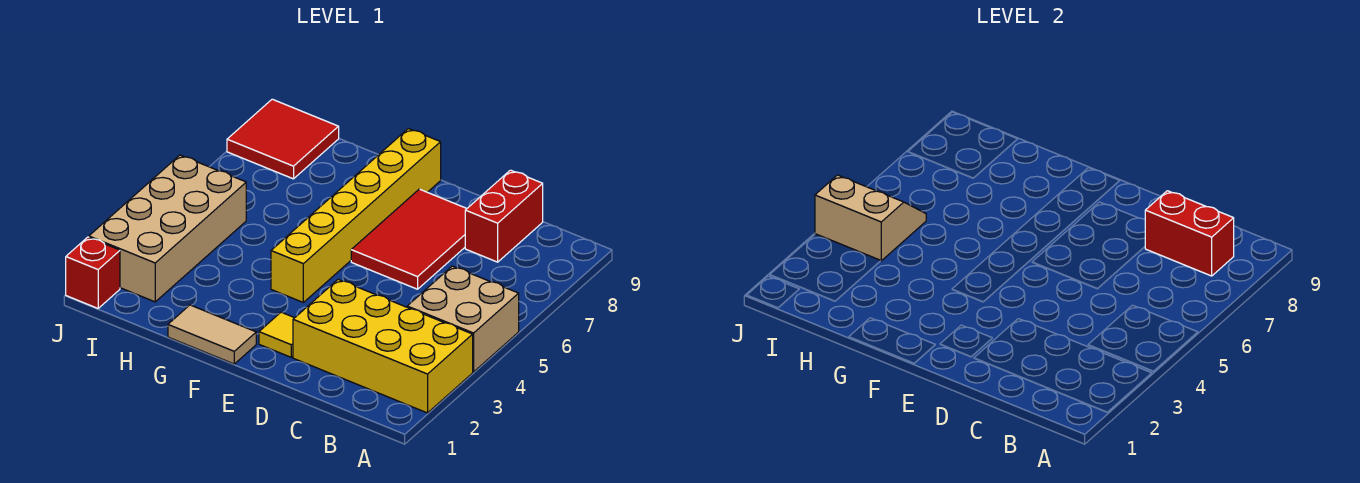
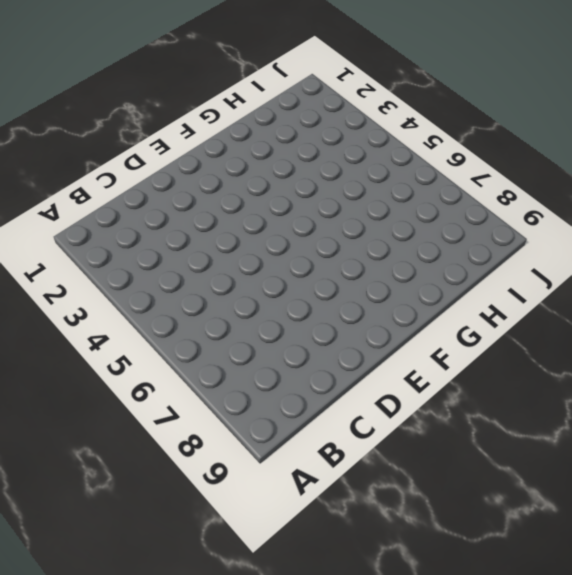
none -> yellow brick A2:D3 level 1
none -> tan brick A4:B5 level 1
none -> red brick C8:C9 level 1

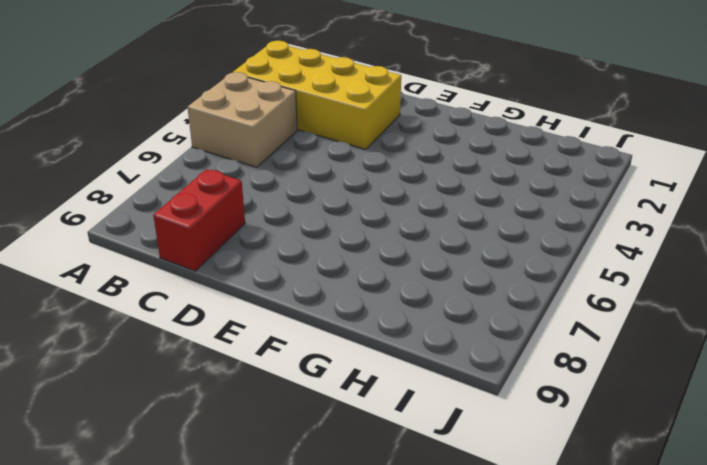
none -> red tile D6:E8 level 1
none -> yellow tile E2 level 1
none -> tan tile F1:G1 level 1

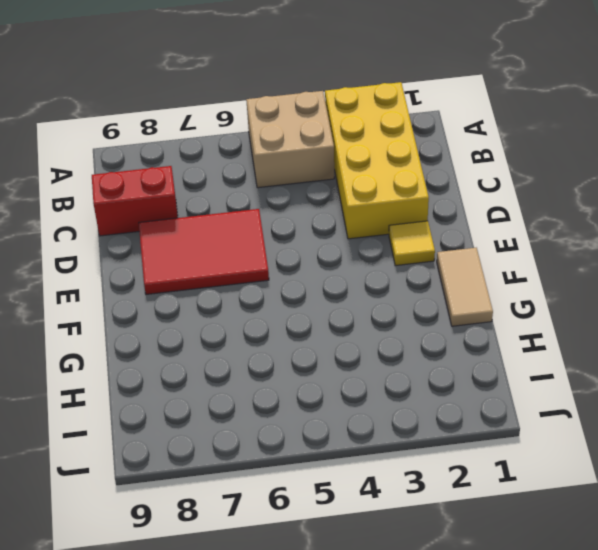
none -> yellow brick F4:F9 level 1
none -> tan brick I2:J5 level 1
none -> red tile I8:J9 level 1

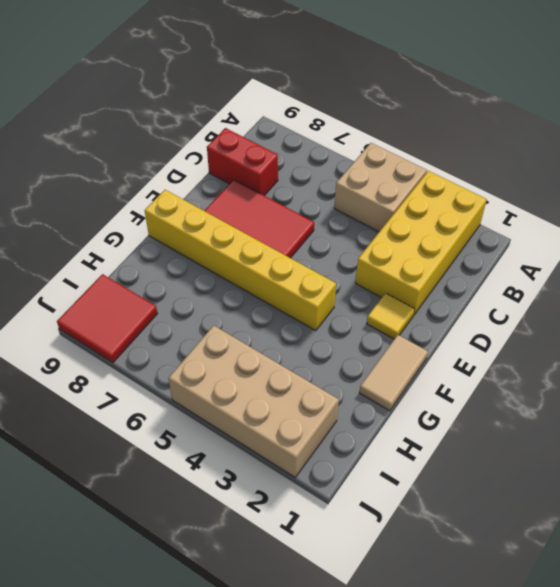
none -> red brick J1 level 1
none -> red brick B8:C8 level 2
none -> tan slope I4:J5 level 2 top 4

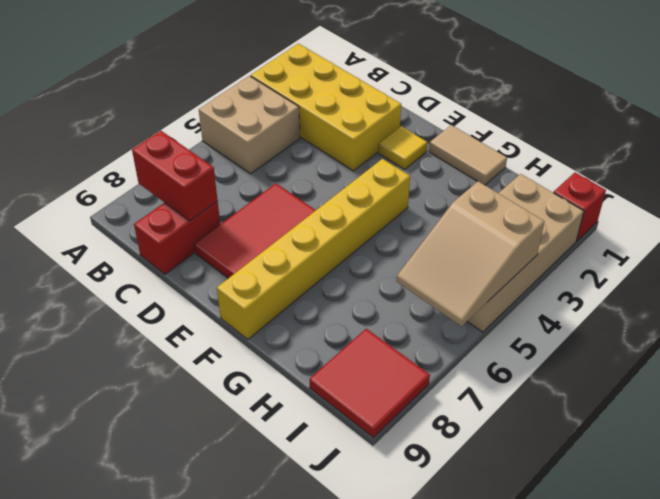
tan slope I4:J6 level 2 top 4 -> tan slope I4:J5 level 2 top 4

